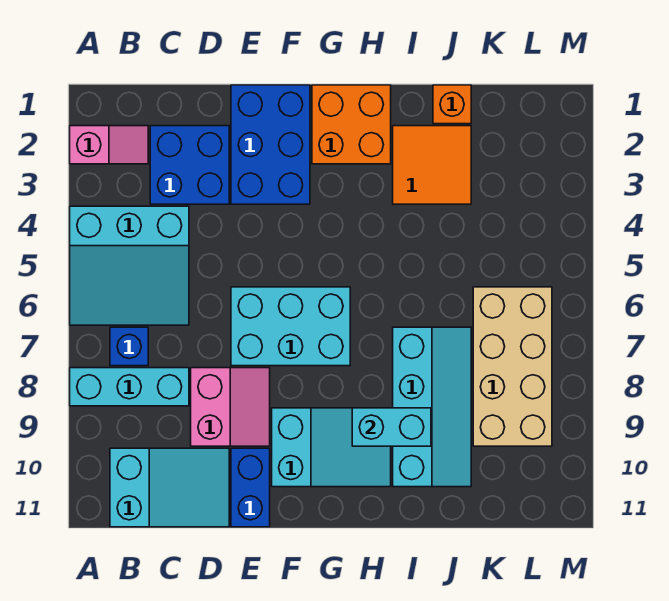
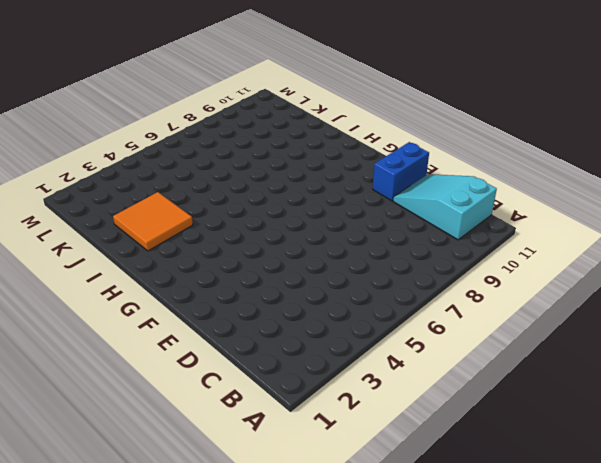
none -> pink slope A2:B2 level 1 top A
none -> cyan slope A4:C6 level 1 top 4
none -> cyan brick A8:C8 level 1

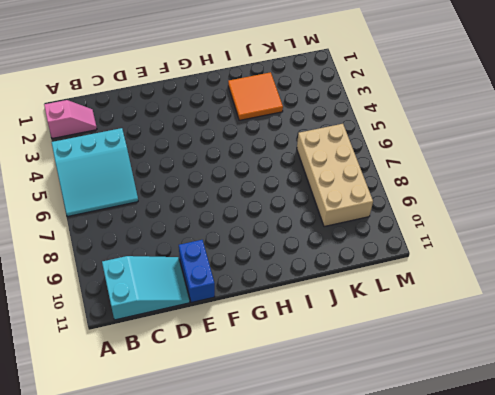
none -> cyan brick A8:C8 level 1
none -> blue brick B7 level 1
none -> blue brick C2:D3 level 1

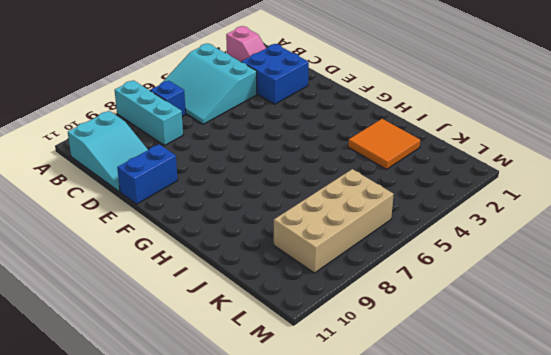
none -> pink slope D8:E9 level 1 top D
none -> blue brick E1:F3 level 1
none -> cyan brick E6:G7 level 1

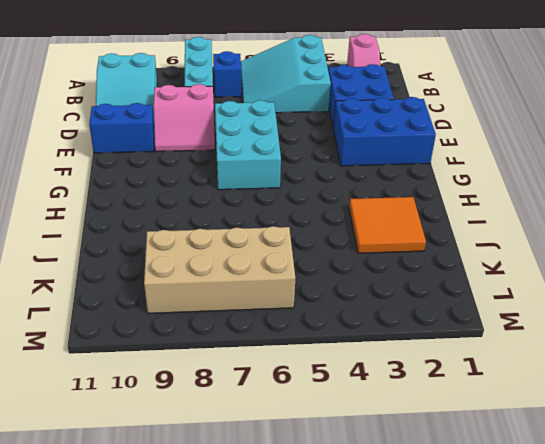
none -> cyan slope F9:H10 level 1 top F
none -> orange brick G1:H2 level 1
none -> cyan slope I7:J10 level 1 top I

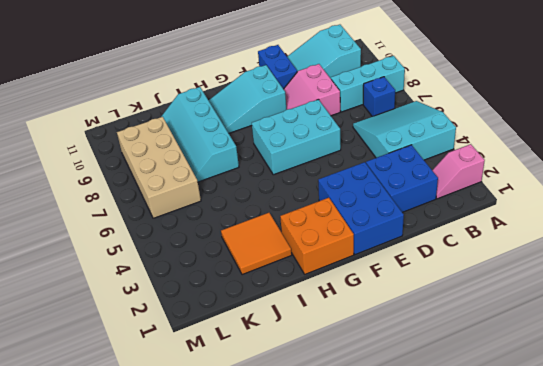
none -> orange brick J1 level 1
none -> cyan brick H9:I9 level 2

